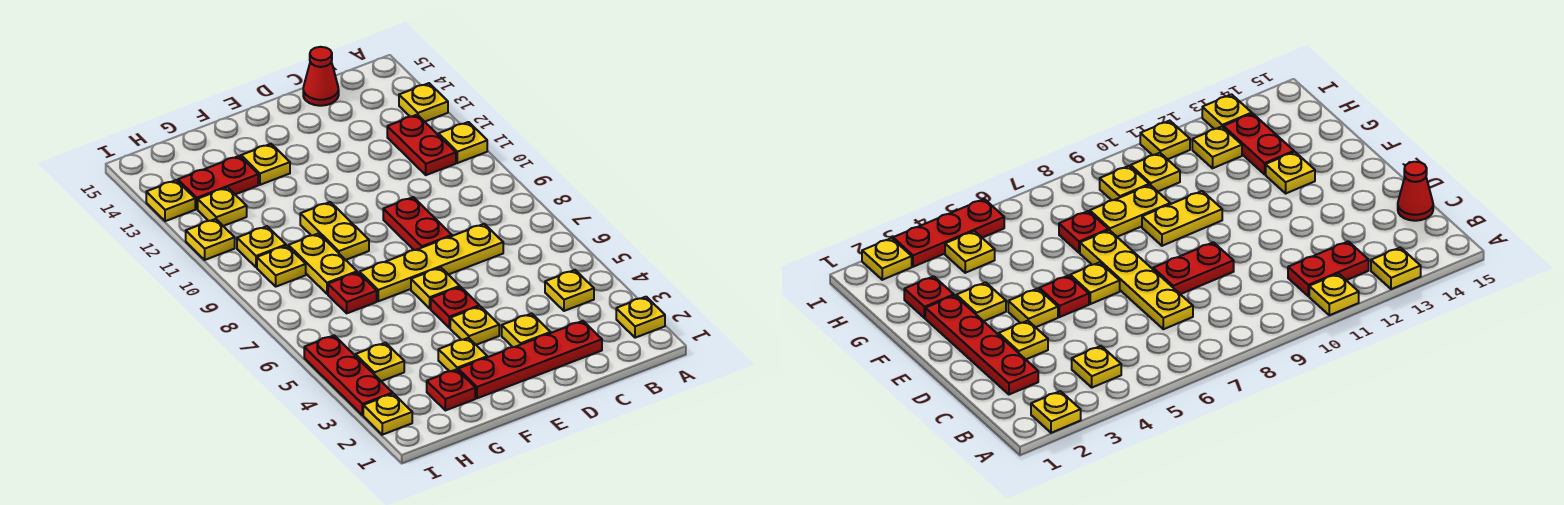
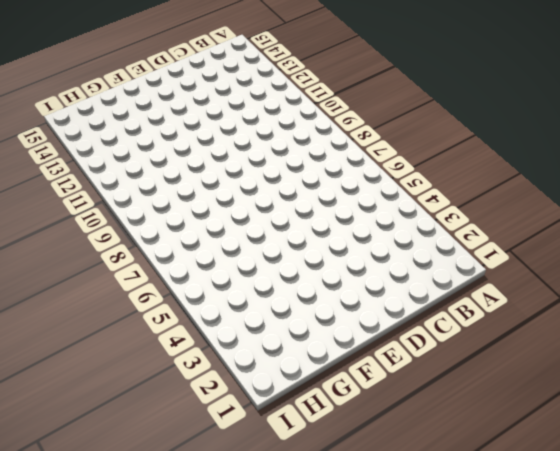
none -> yellow plate A2 level 1
none -> yellow plate A11 level 1
none -> yellow plate A13 level 1

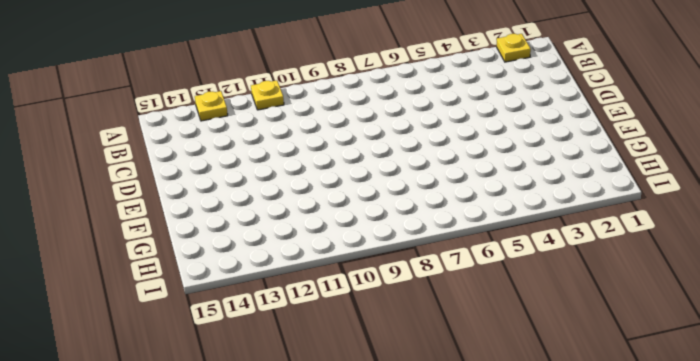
none -> yellow plate B4 level 1
none -> red plate B11:B12 level 1
none -> red plate C2:F2 level 1

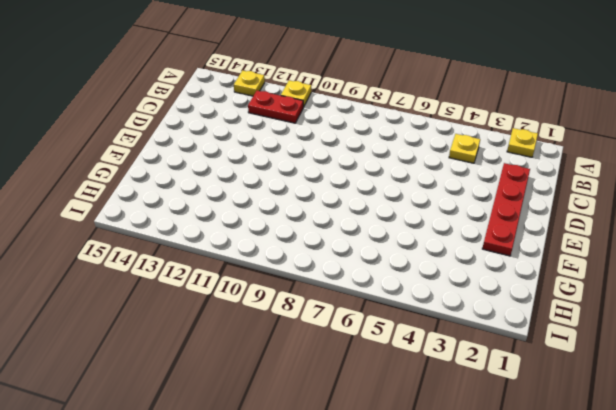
none -> yellow plate C7:F7 level 1
none -> red cone C15 level 1
none -> yellow plate D3 level 1

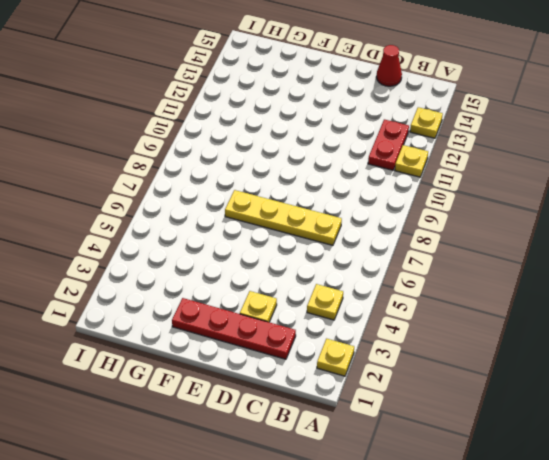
none -> red plate D8:D9 level 1
none -> yellow plate E4 level 1
none -> red plate E5 level 1

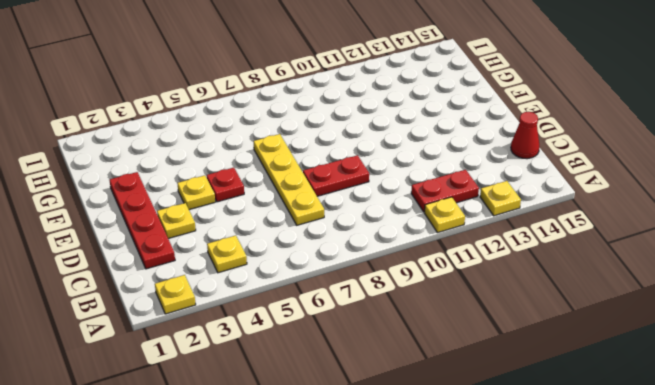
none -> yellow plate E6 level 1
none -> yellow plate F3 level 1
none -> yellow plate F9:F10 level 1

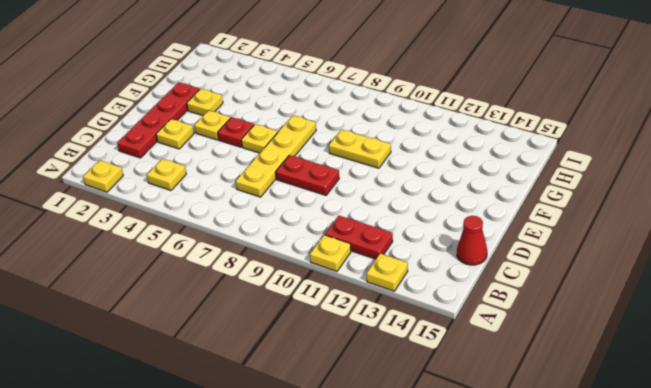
none -> yellow plate F13 level 1
none -> red plate G2 level 1
none -> red plate G7 level 1

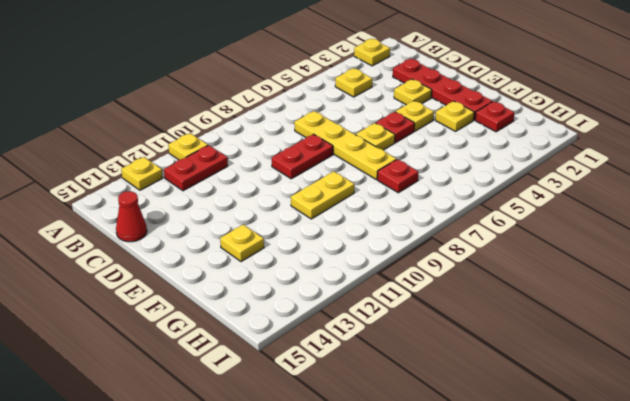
none -> yellow plate G8:G9 level 1
none -> red plate G13:H13 level 1
none -> yellow plate H4 level 1

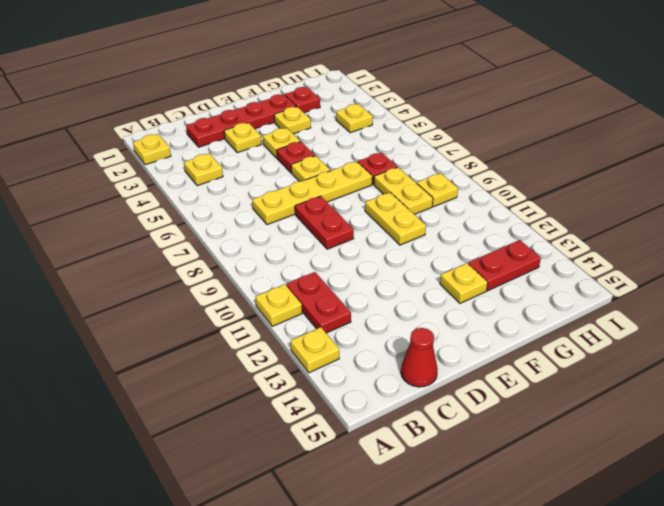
none -> yellow plate H10 level 1
none -> yellow plate H12 level 1
none -> yellow plate I2 level 1

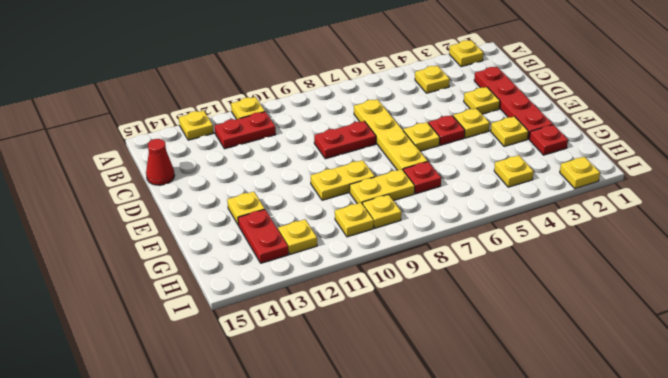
none -> red plate I3:I5 level 1
none -> yellow plate I11 level 1
none -> yellow plate I13 level 1

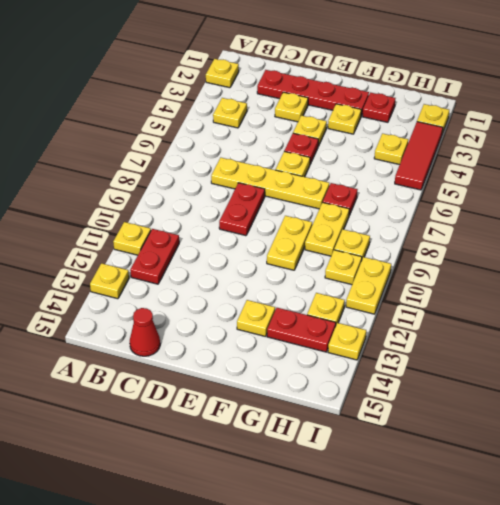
red tile I3:I5 level 1 -> red plate I3:I5 level 1
yellow plate I10:I11 level 1 -> yellow plate I11 level 1

